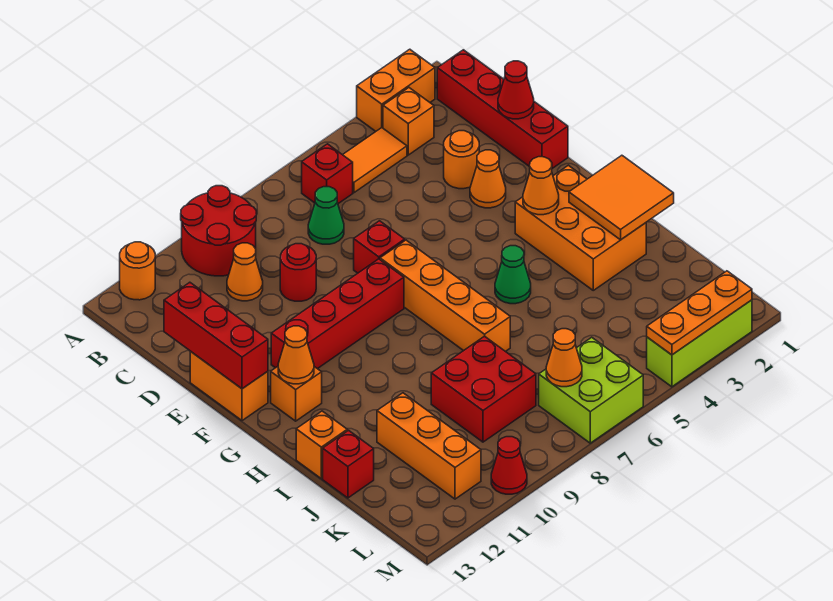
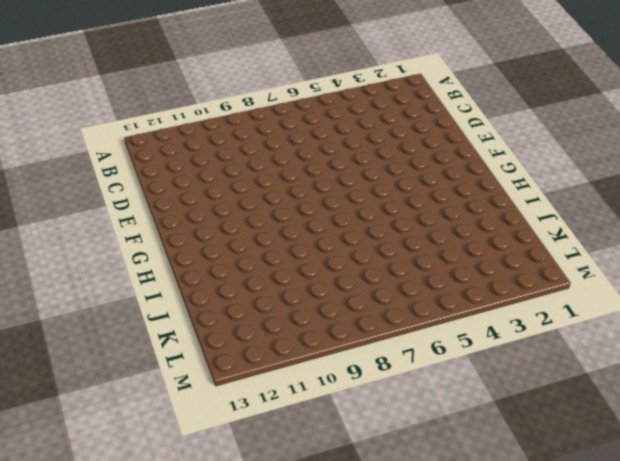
none -> orange brick A2:A3 level 1
none -> red round brick A9:B10 level 1
none -> orange round brick A12 level 1
none -> red brick B1:E1 level 1

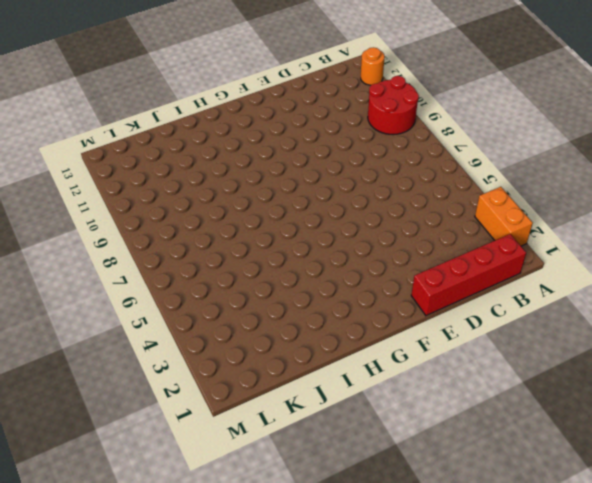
none -> orange brick B3 level 1
none -> orange tile B4:B5 level 1
none -> red brick B6 level 1
none -> green cone C7 level 1

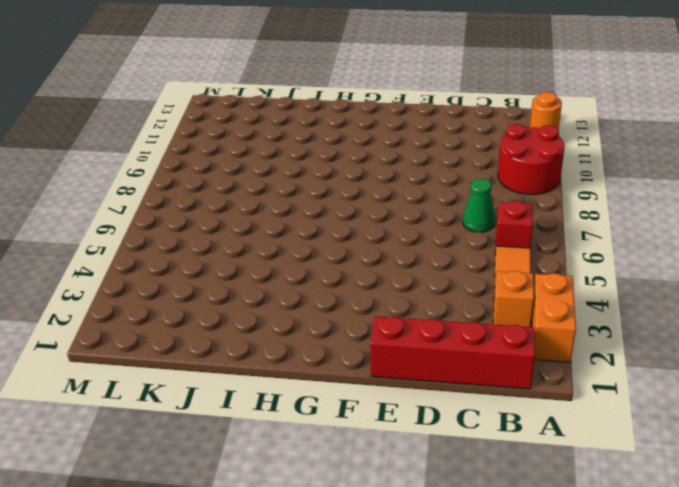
none -> orange cone C10 level 1
none -> orange round brick D3 level 1
none -> red round brick D9 level 1
none -> orange cone E3 level 1

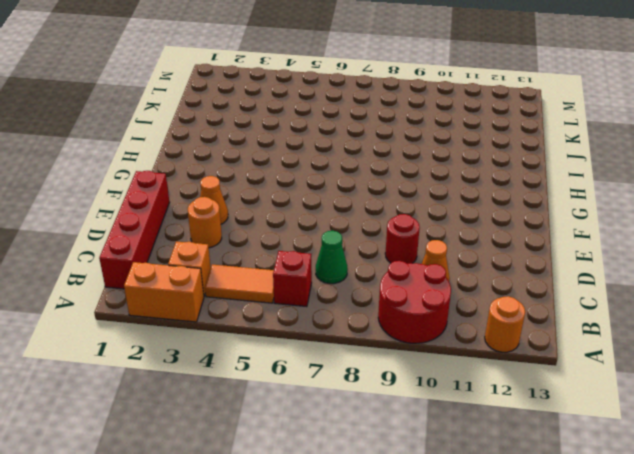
none -> red brick E7 level 1
none -> orange brick E13:F13 level 1
none -> orange brick F7:I7 level 1
none -> red brick F8:F11 level 1

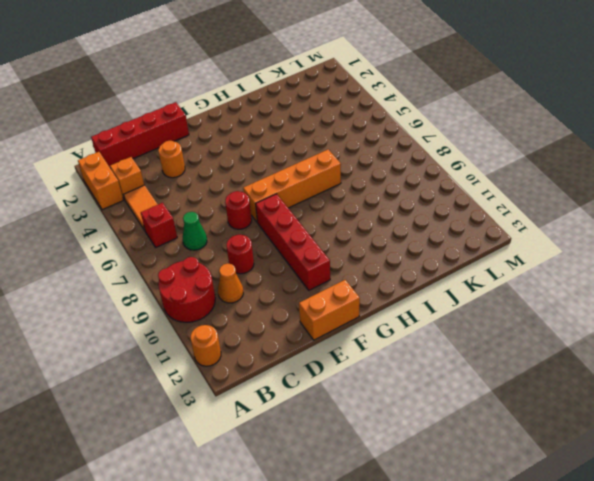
red round brick E7 level 1 -> red brick E7 level 1
none -> orange cone E3 level 1
none -> orange brick G2:I3 level 1
none -> orange brick G12 level 1
none -> green cone H5 level 1

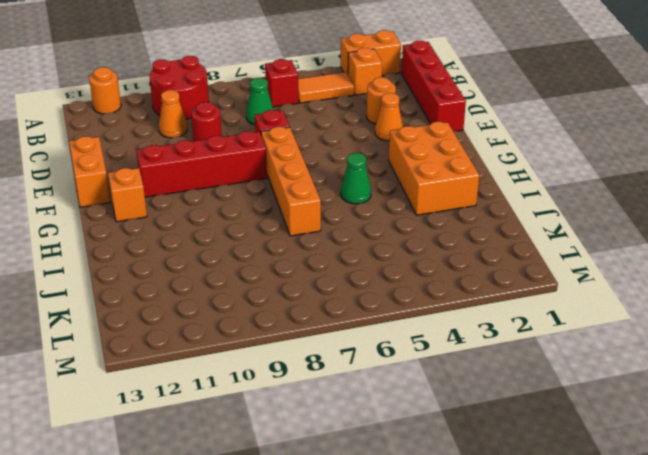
none -> orange brick I13 level 1
none -> red brick J8:K9 level 1
none -> orange brick J11:L11 level 1
none -> red brick J13 level 1

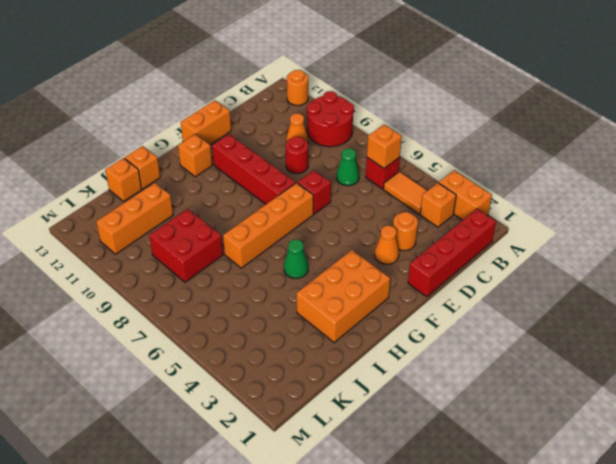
orange brick B6 level 2 -> none
orange brick J13 level 1 -> red brick J13 level 1
none -> lime brick L6:M7 level 1
none -> lime brick M2:M4 level 1
none -> red cone M10 level 1
none -> red cone D1 level 2

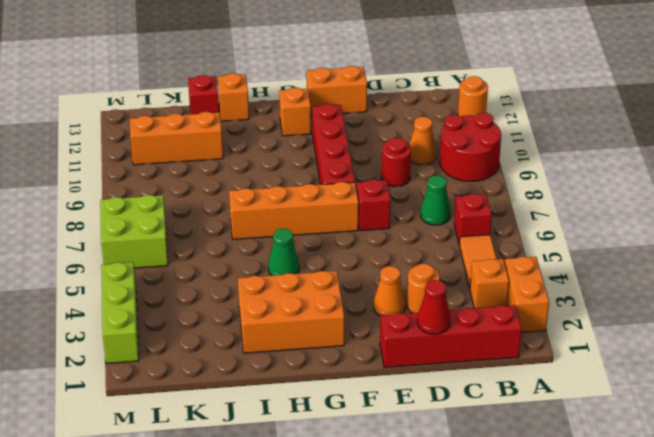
none -> red brick J8:K9 level 1
none -> red cone M10 level 1
none -> red brick D13:F13 level 2
none -> orange cone G3 level 2

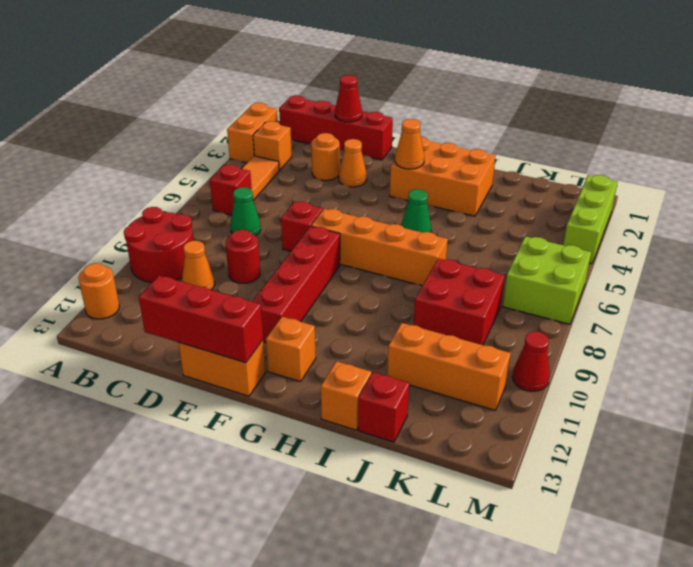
none -> orange cone G12 level 2
none -> orange tile H1:I2 level 2
none -> orange cone L7 level 2
none -> orange plate M2:M4 level 2

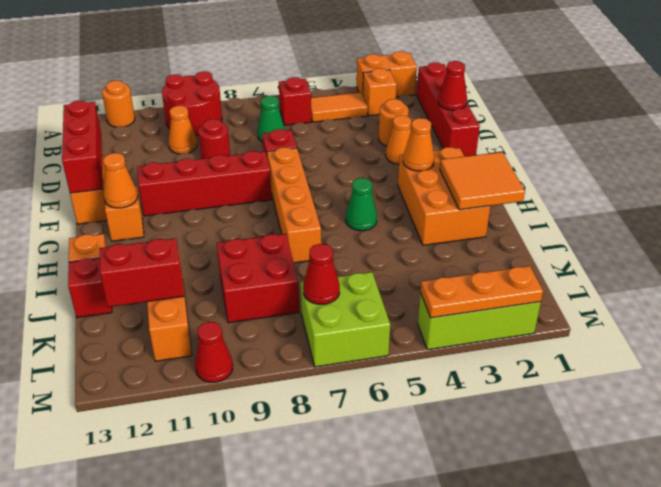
red brick K11:K12 level 2 -> none
red cone L7 level 2 -> orange cone L7 level 2

